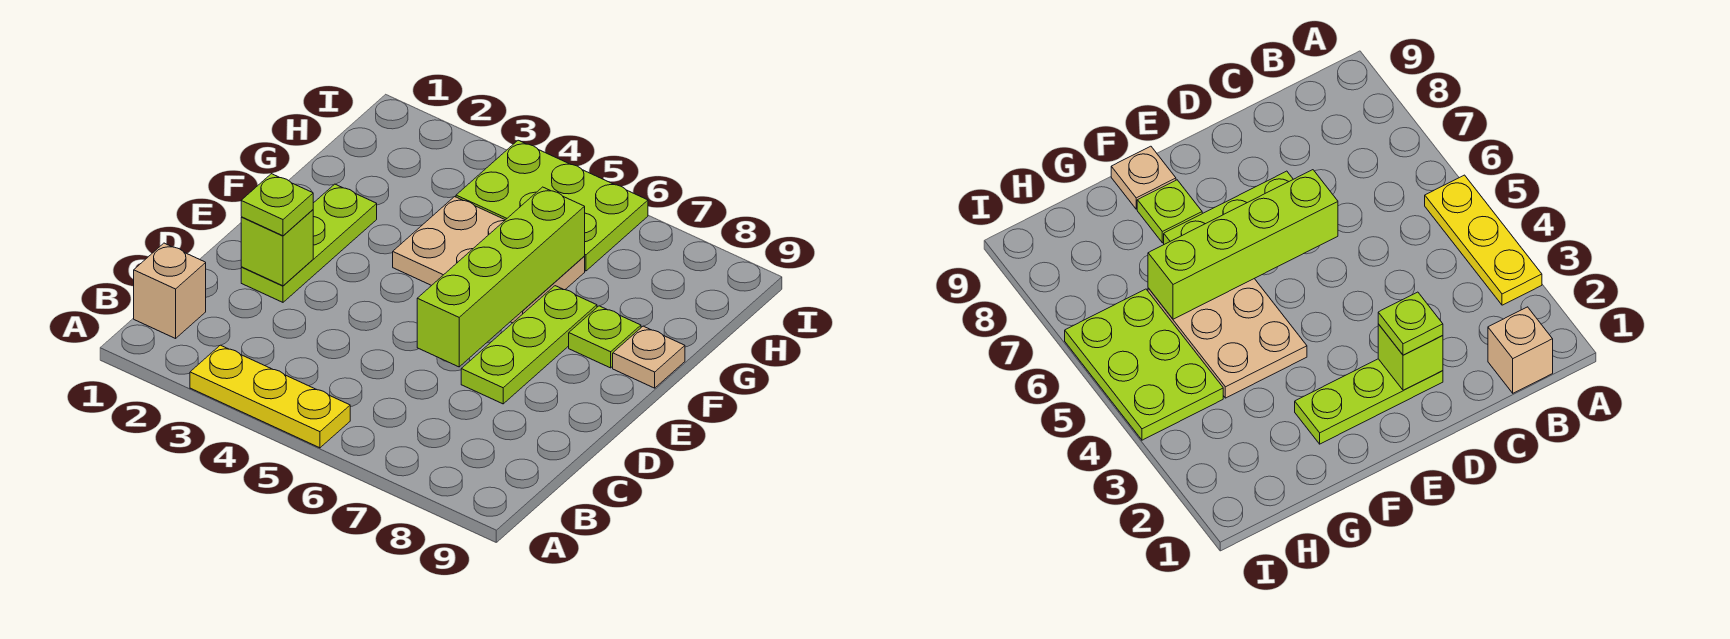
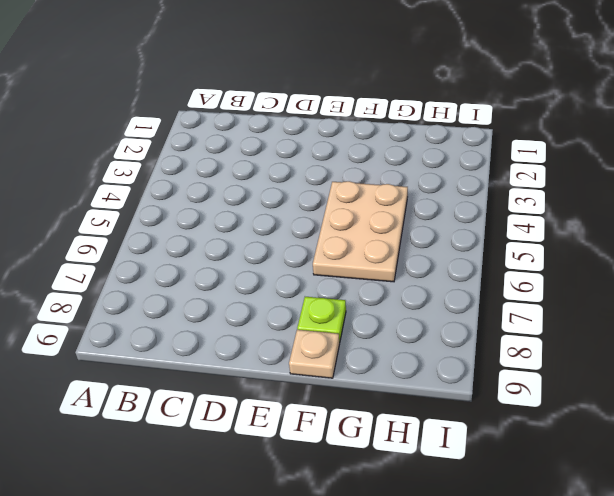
none -> yellow plate A3:A5 level 1
none -> tan brick B1 level 1

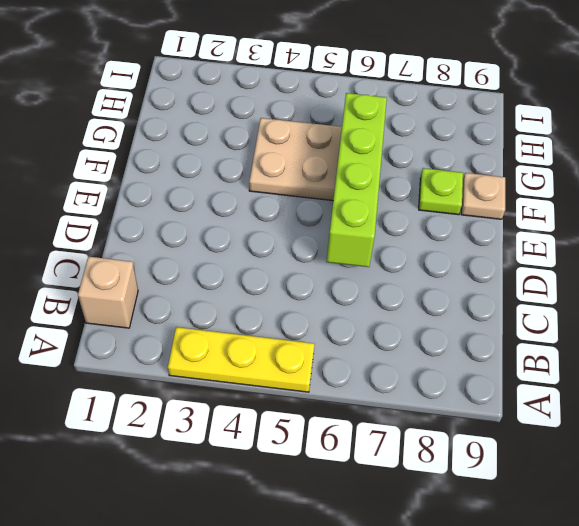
none -> lime plate D2:F2 level 1
none -> lime plate D7:F7 level 1

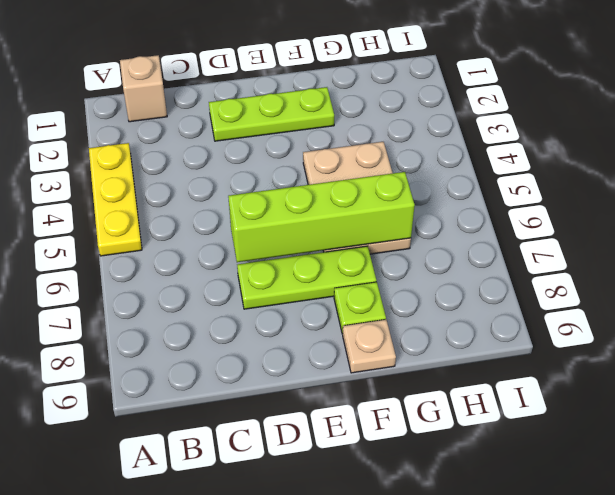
none -> lime plate H4:I6 level 1
none -> lime brick D2 level 2

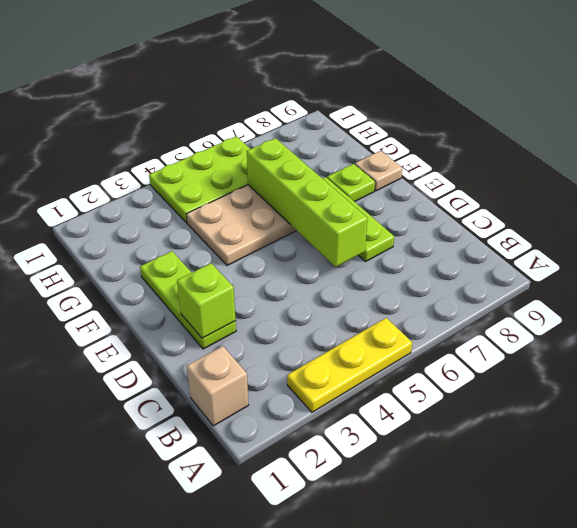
none -> lime plate D2 level 3

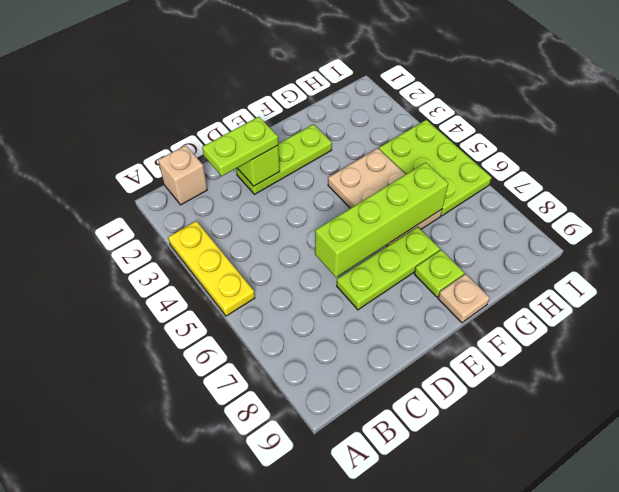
lime plate C2:D2 level 3 -> lime plate D2 level 3

